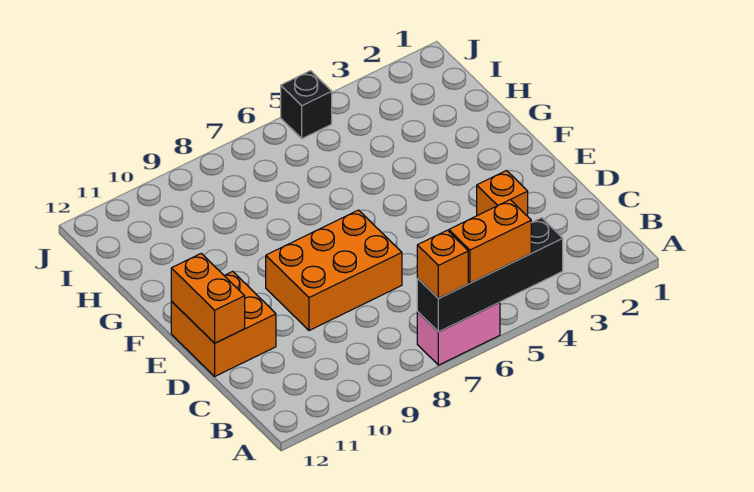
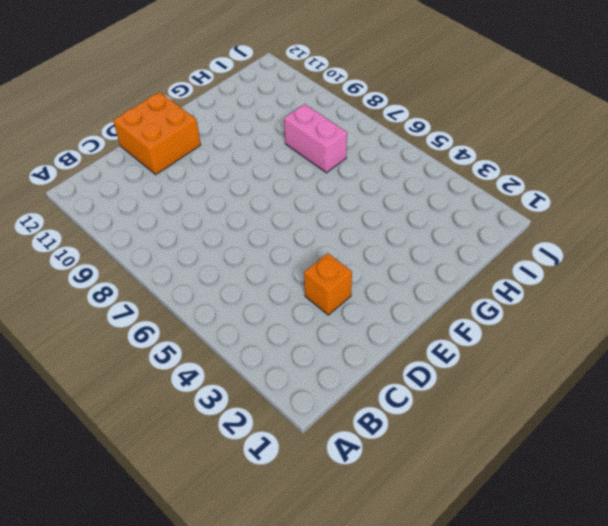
pink brick H7:H8 level 1 -> pink brick A6:A7 level 1
none -> orange brick D7:E9 level 1
none -> black brick J5 level 1

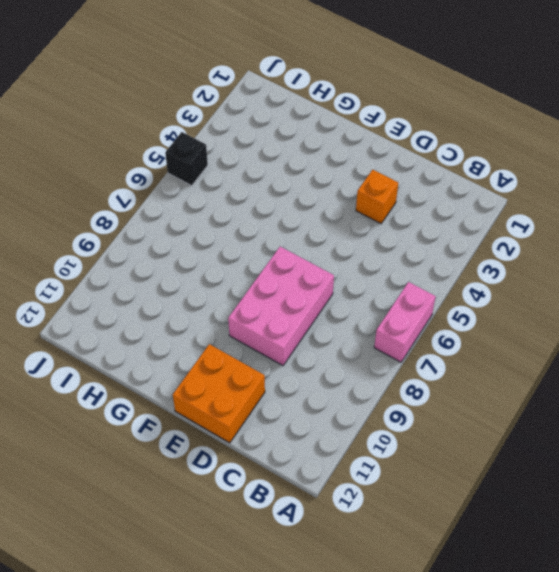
pink brick D7:E9 level 1 -> orange brick D7:E9 level 1
none -> black brick A4:A7 level 2
none -> orange brick D12:E12 level 2

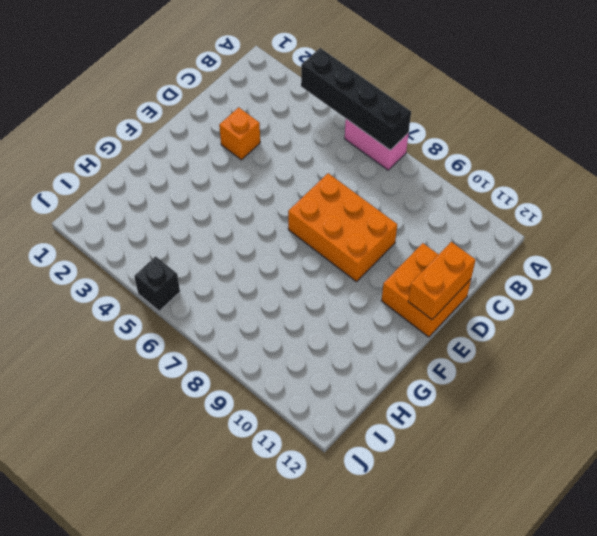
none -> orange brick A5:A6 level 3
none -> orange brick A7 level 3

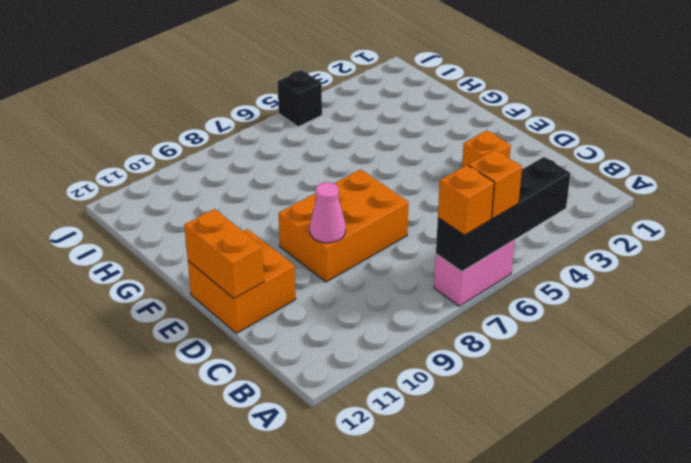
orange brick A6 level 3 -> orange brick A5:A6 level 3
pink cone D9 level 2 -> none

